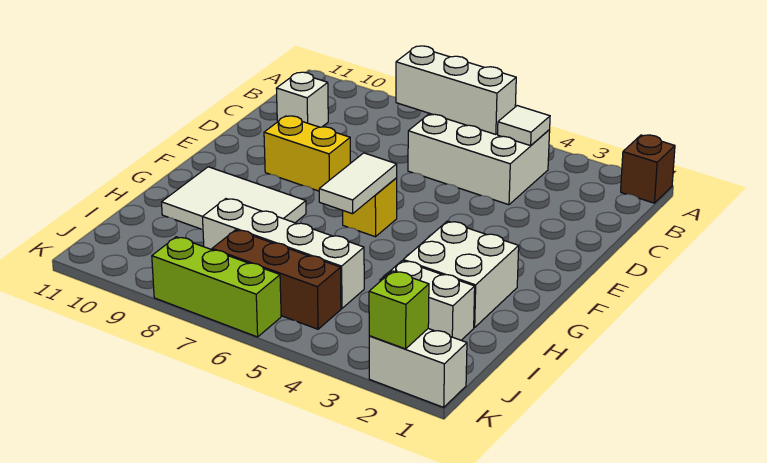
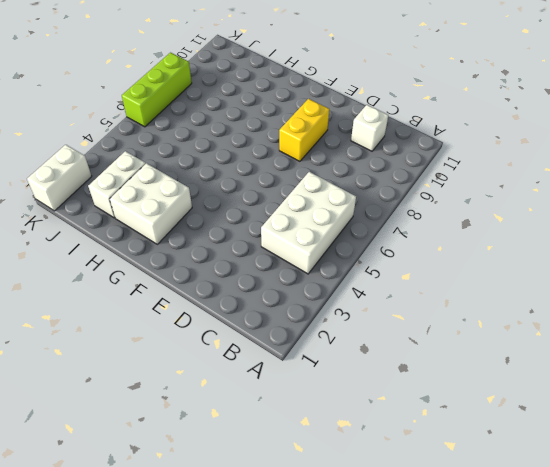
none -> brown brick A1 level 1
none -> yellow brick F6 level 1
none -> white tile G8:H10 level 1

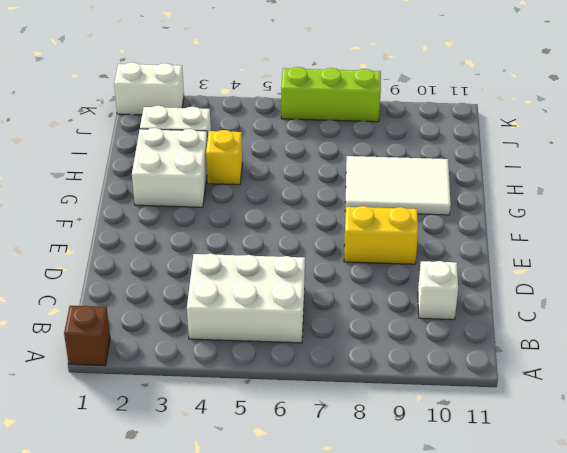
yellow brick H4 level 1 -> yellow brick F6 level 1
none -> white brick I5:I8 level 1
none -> brown brick J5:J7 level 1
none -> white tile B4 level 2

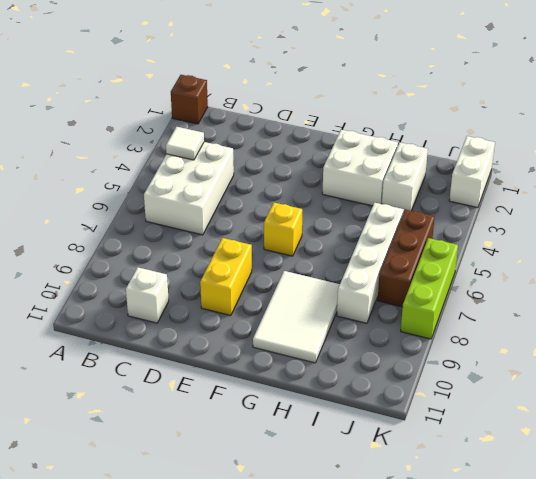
none -> white brick B5:B7 level 2
none -> white tile F6:G6 level 2
none -> lime brick K2 level 2

